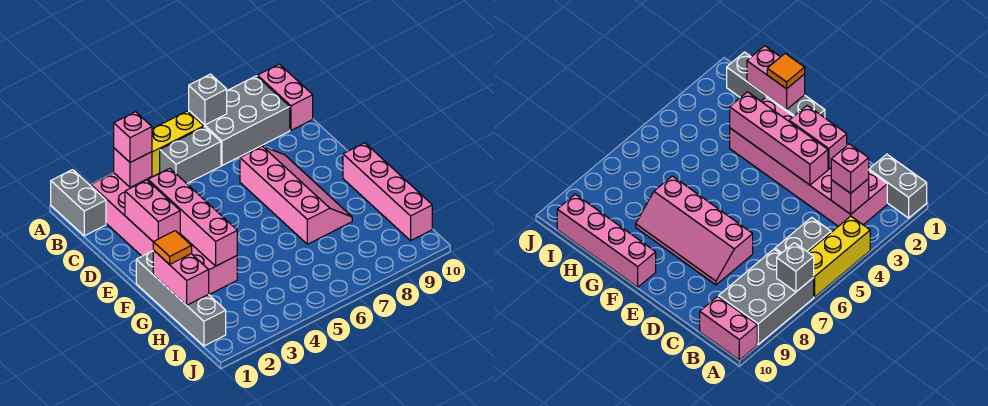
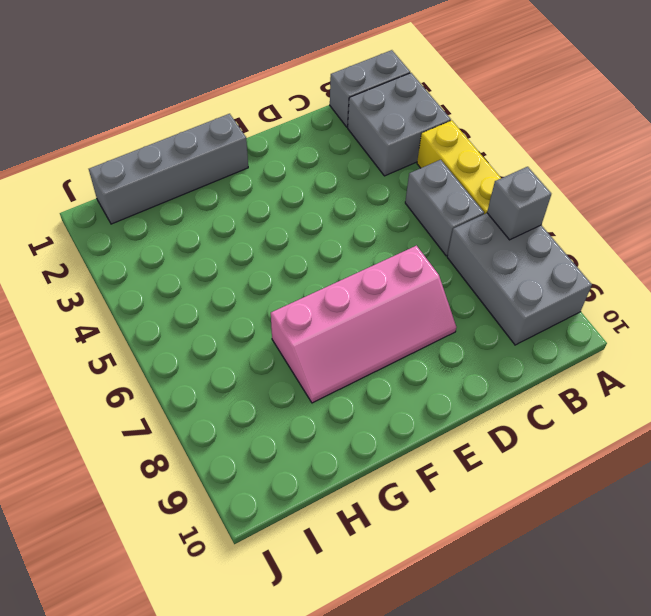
grey brick A2:B3 level 1 -> pink brick B2:G3 level 1
none -> pink brick A10:B10 level 1
none -> pink brick F10:I10 level 1
none -> pink brick B3 level 2

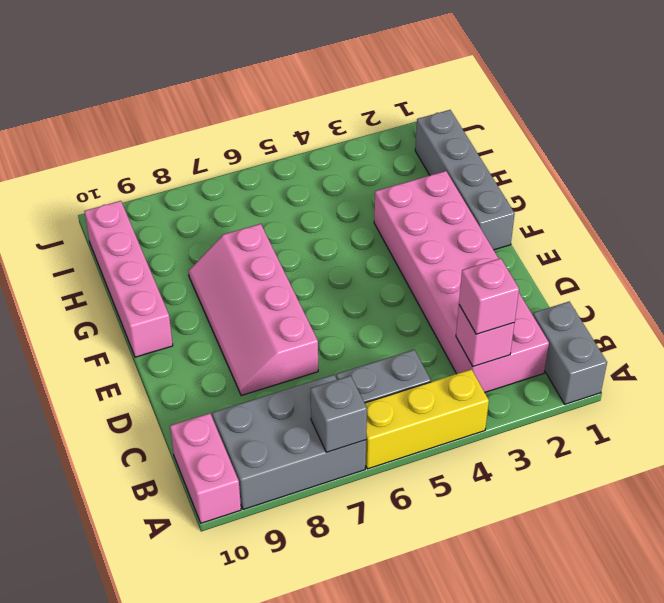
none -> pink brick D2:E2 level 2
none -> pink brick D3:G3 level 2
none -> pink brick G1:H1 level 2

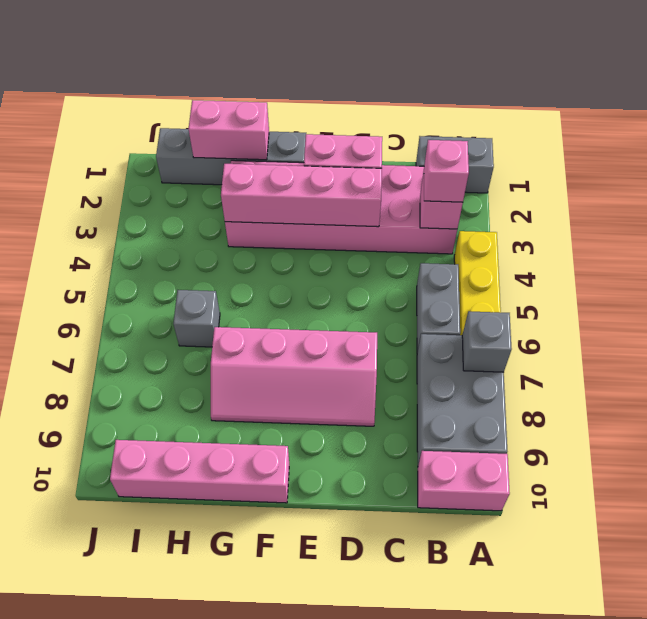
grey brick H6 level 1 -> none
none -> orange tile G1 level 3

